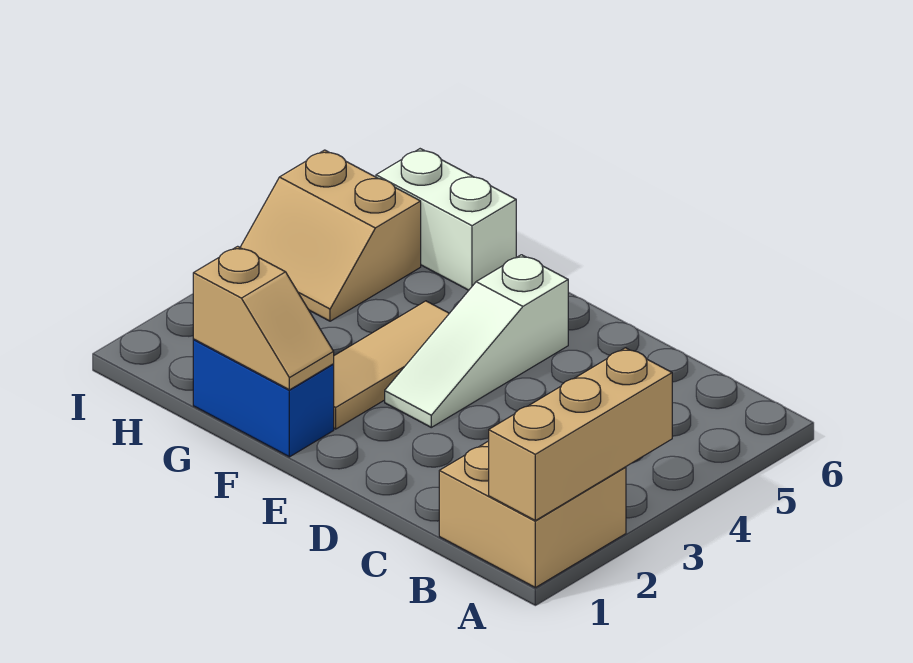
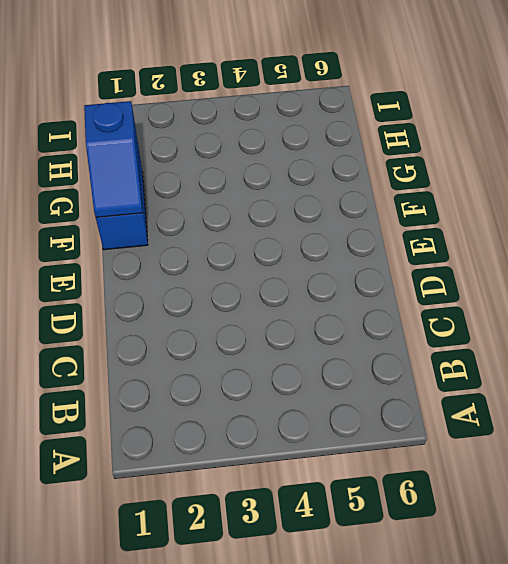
blue slope F1:G1 level 2 top G -> tan slope F1:G1 level 2 top G
none -> tan brick A1:B2 level 1
none -> white slope E3:E5 level 1 top 5

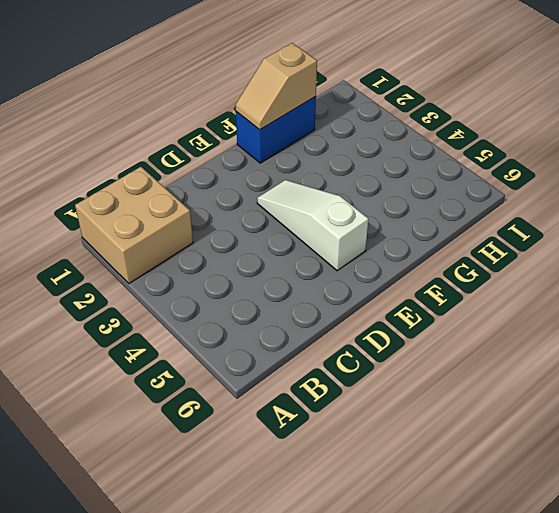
none -> tan tile F2:F4 level 1
none -> white brick G6:H6 level 1

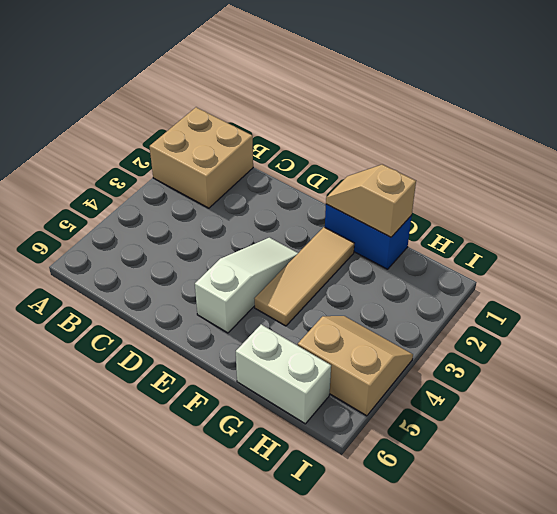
none -> tan brick A1:A3 level 2

